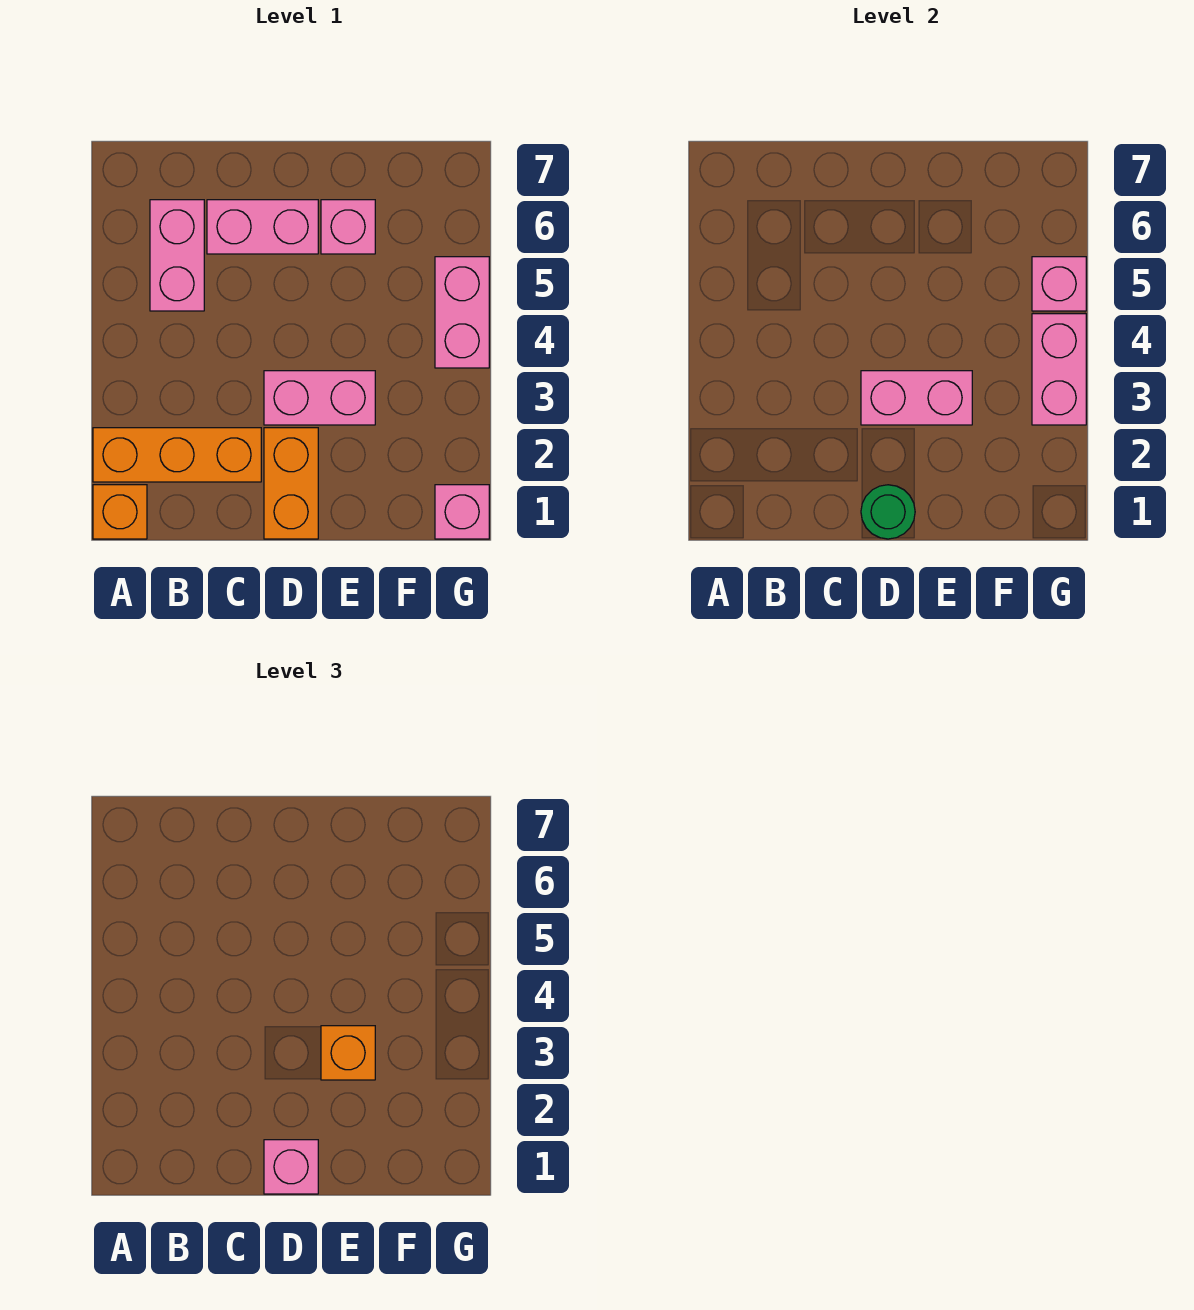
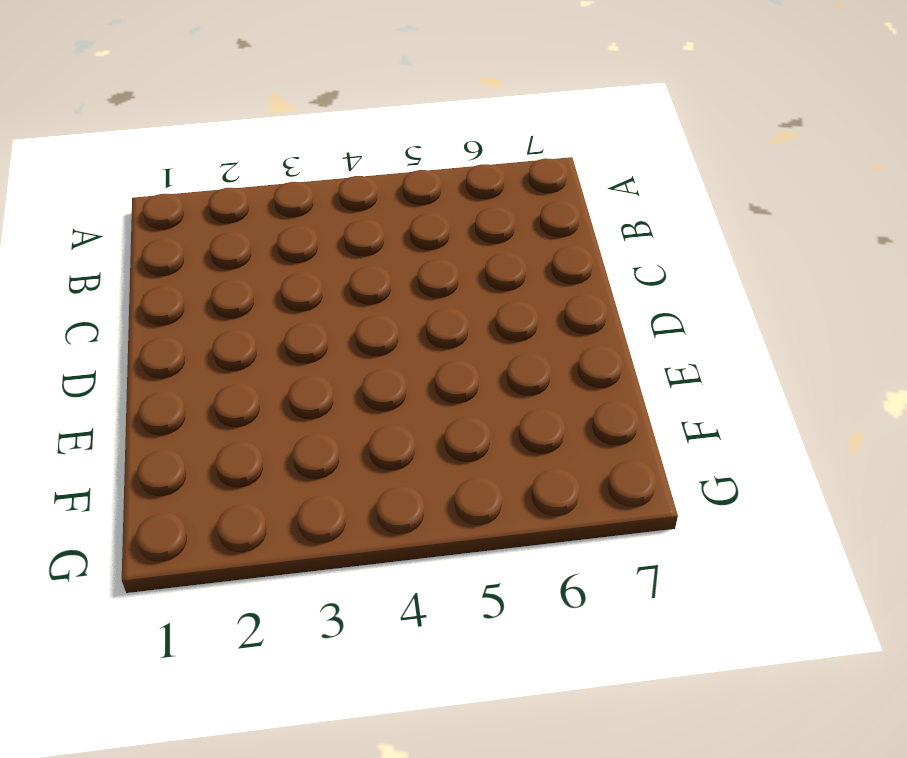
none -> orange brick A1 level 1
none -> orange brick A2:C2 level 1
none -> pink brick B5:B6 level 1

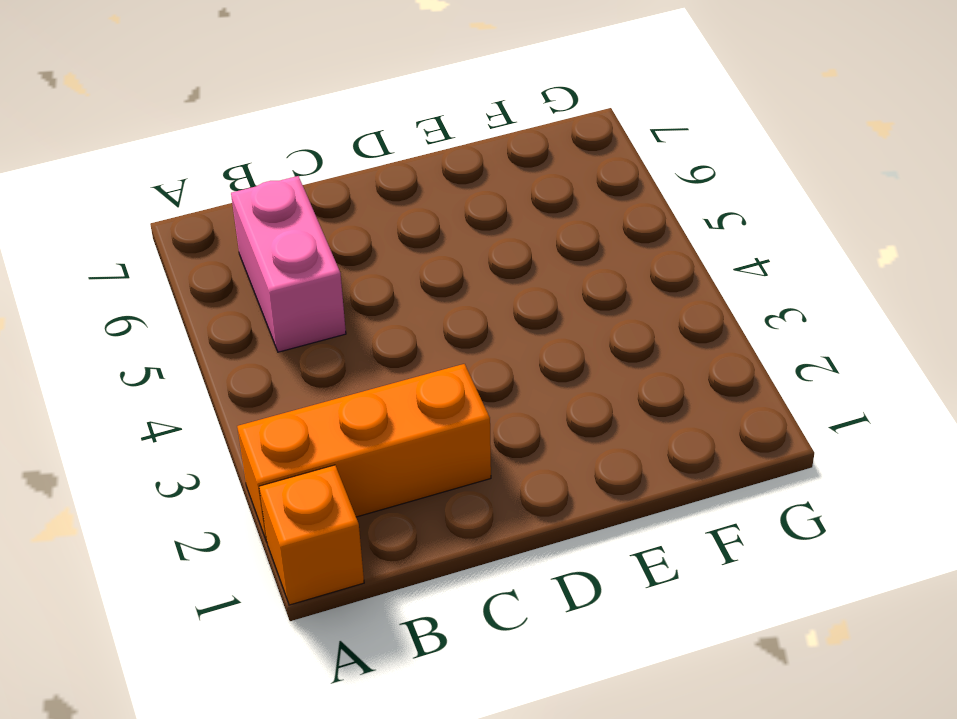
none -> pink brick C6:D6 level 1
none -> orange brick D1:D2 level 1
none -> pink brick D3:E3 level 1

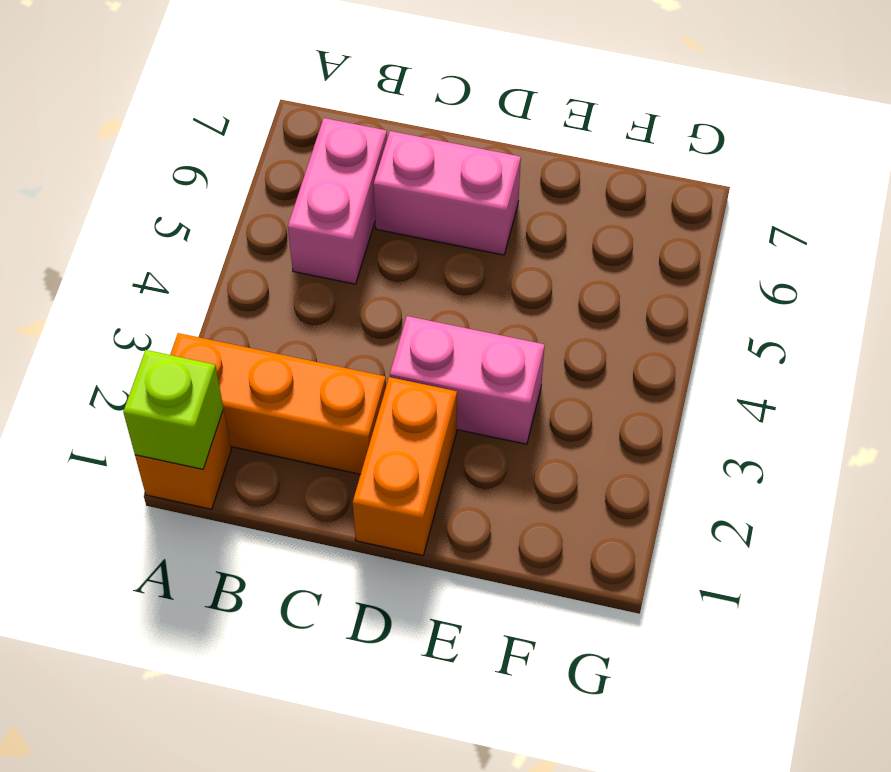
lime brick A1 level 2 -> none
none -> pink brick E6 level 1
none -> pink brick G1 level 1
none -> pink brick G4:G5 level 1

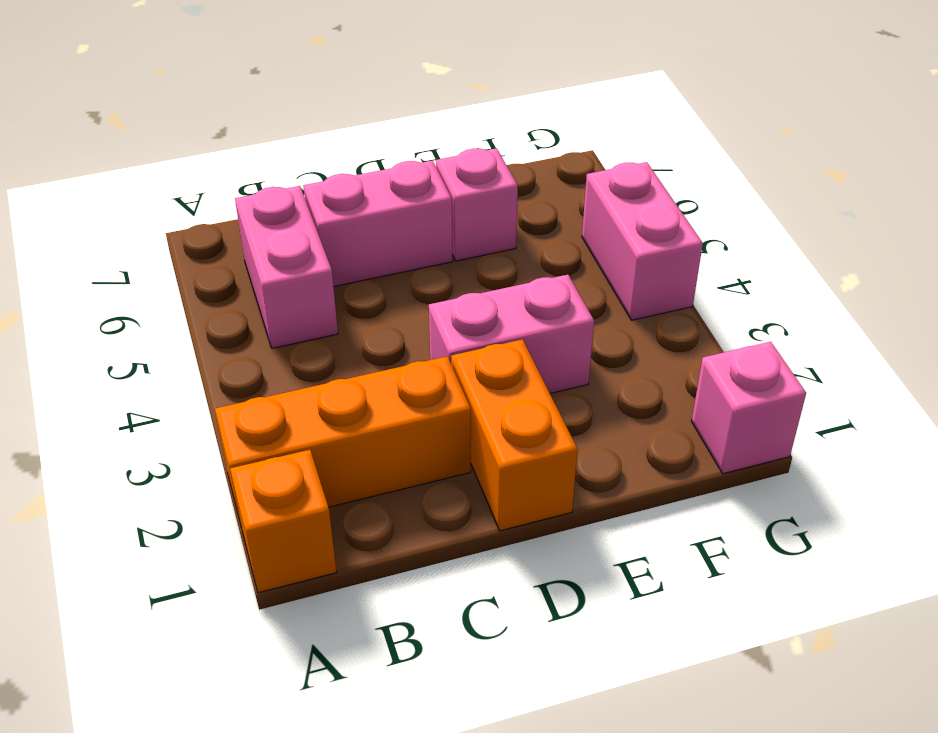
none -> green round brick D1 level 2
none -> pink brick D3:E3 level 2
none -> pink brick G3:G4 level 2

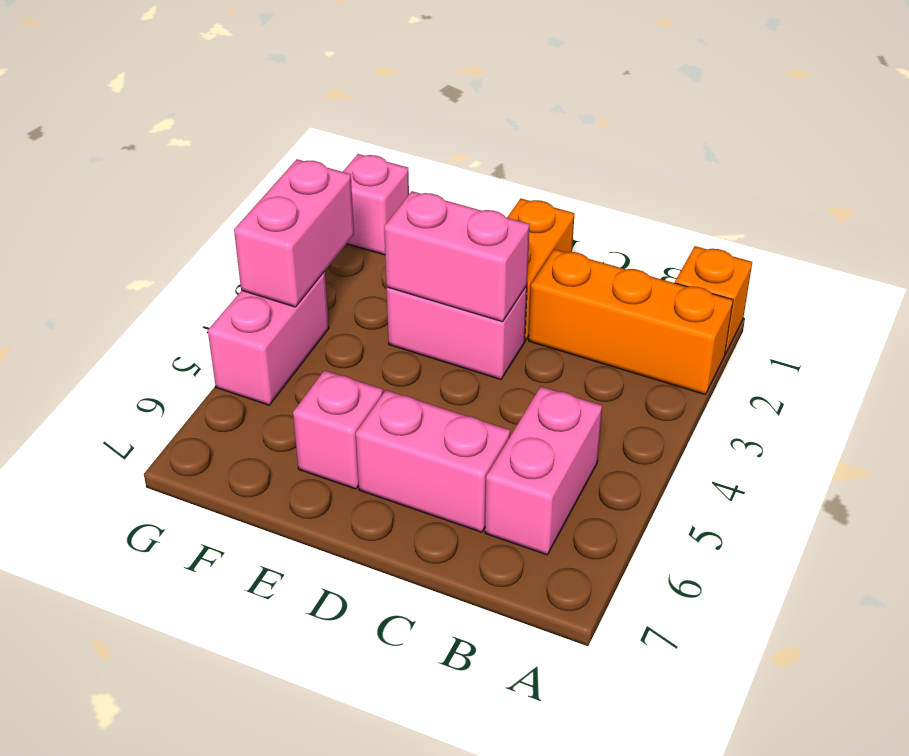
none -> green round brick D1 level 2
none -> pink brick G5 level 2
none -> pink brick D1 level 3

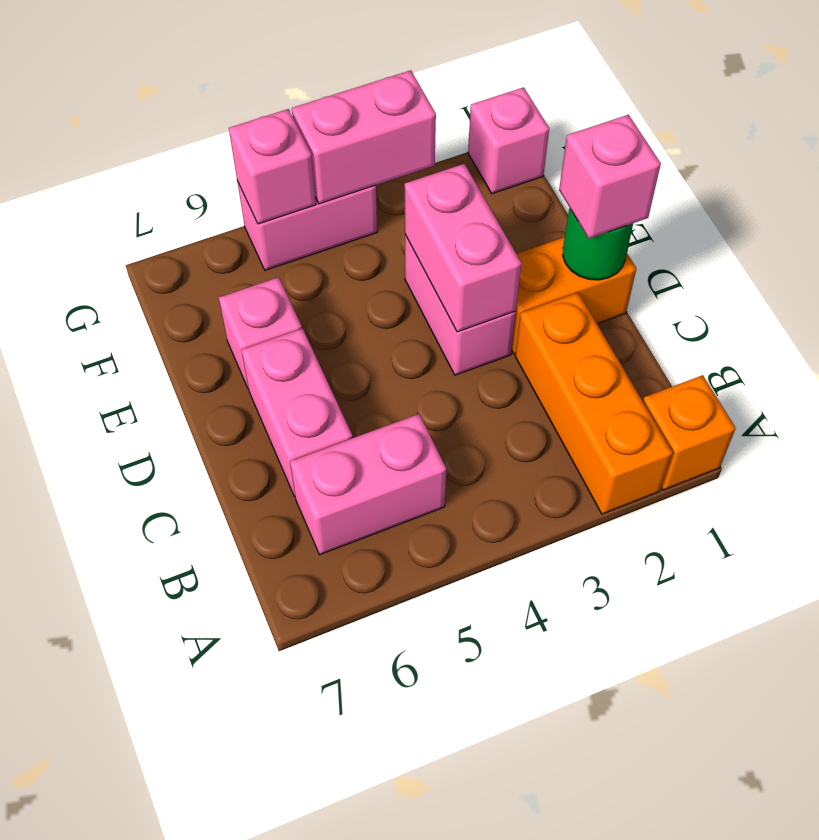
none -> orange brick E3 level 3

